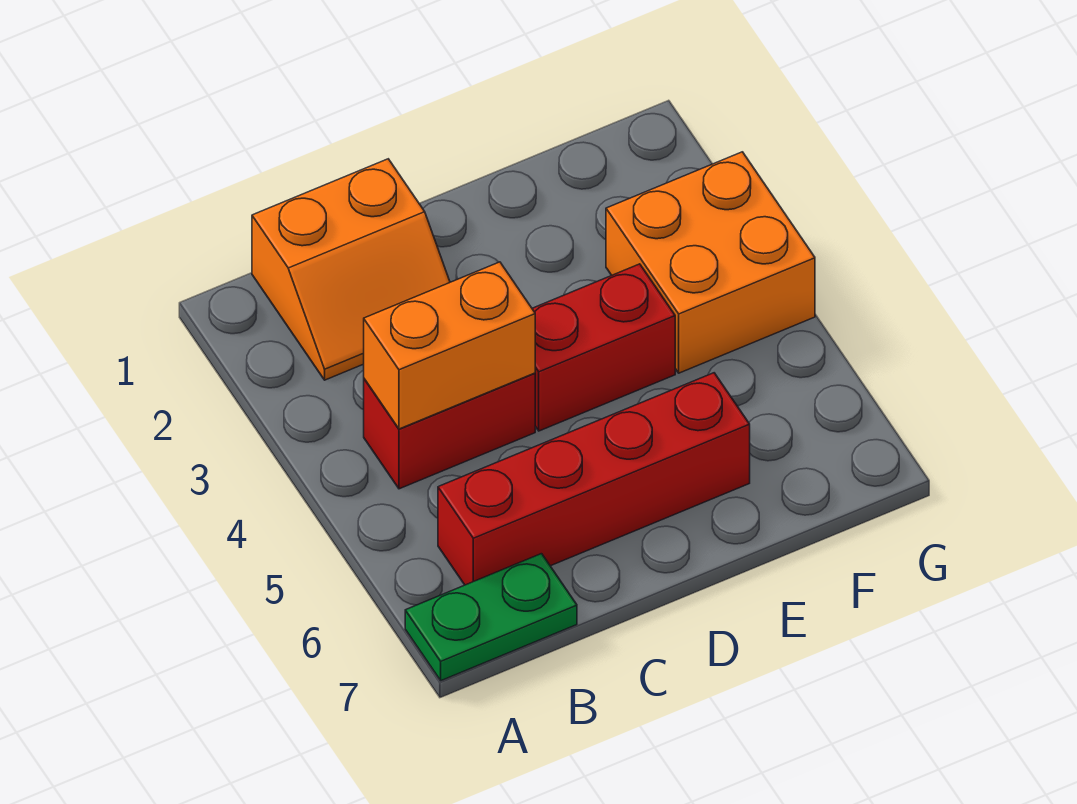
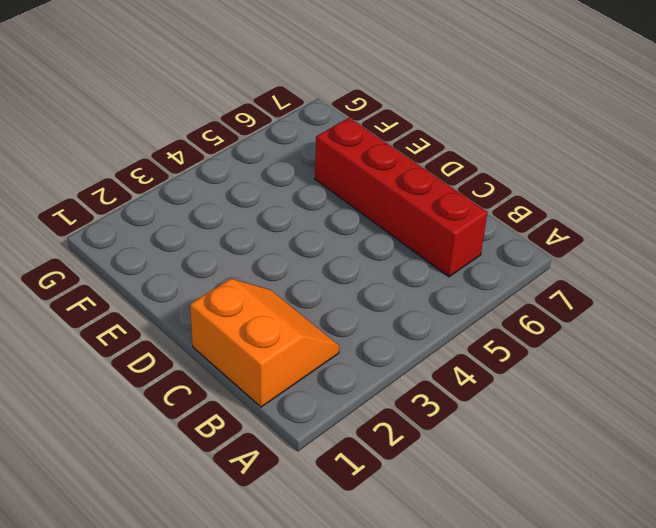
none -> green plate A7:B7 level 1
none -> red brick B4:C4 level 1

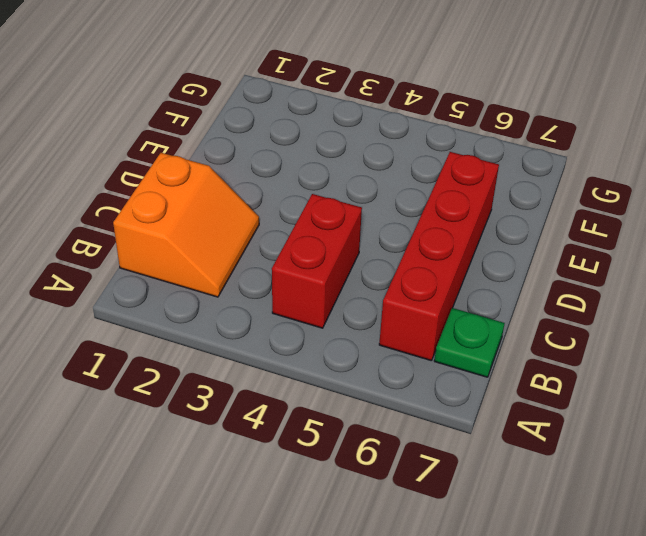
green plate B7 level 1 -> green plate A7:B7 level 1
none -> red brick D4:E4 level 1
none -> orange brick F3:G4 level 1

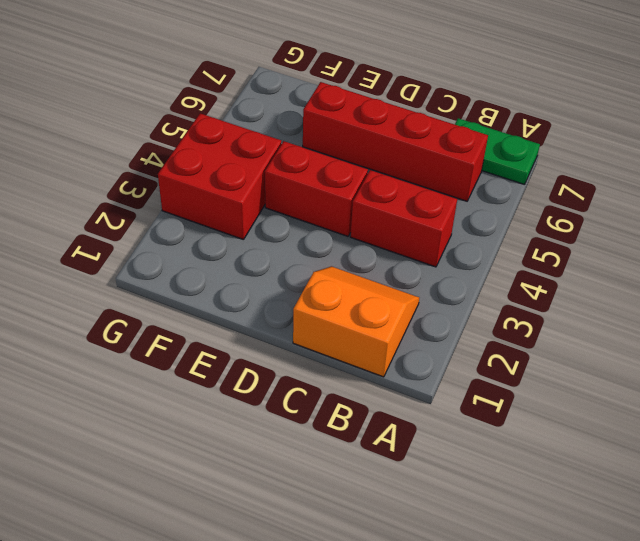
red brick F3:G4 level 1 -> orange brick F3:G4 level 1
none -> orange brick B4:C4 level 2

